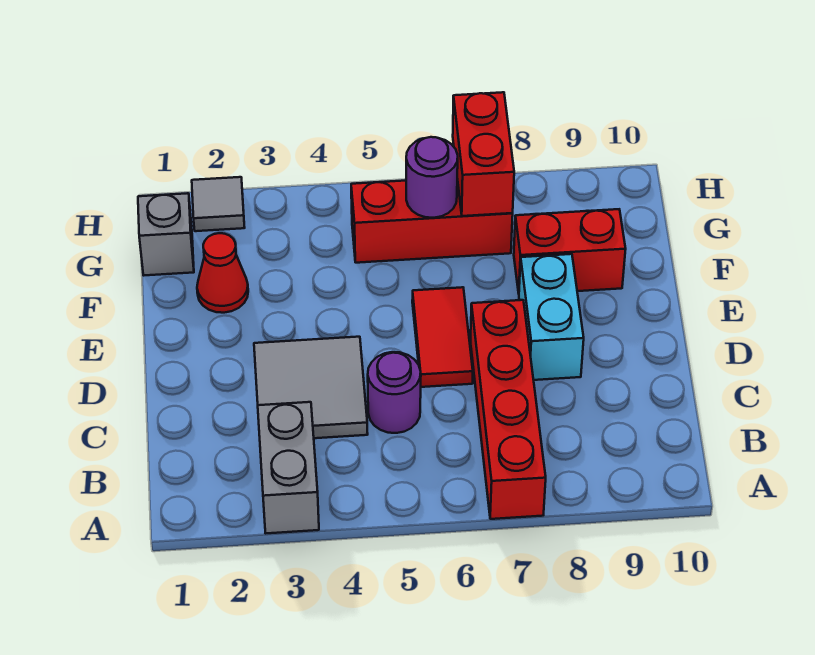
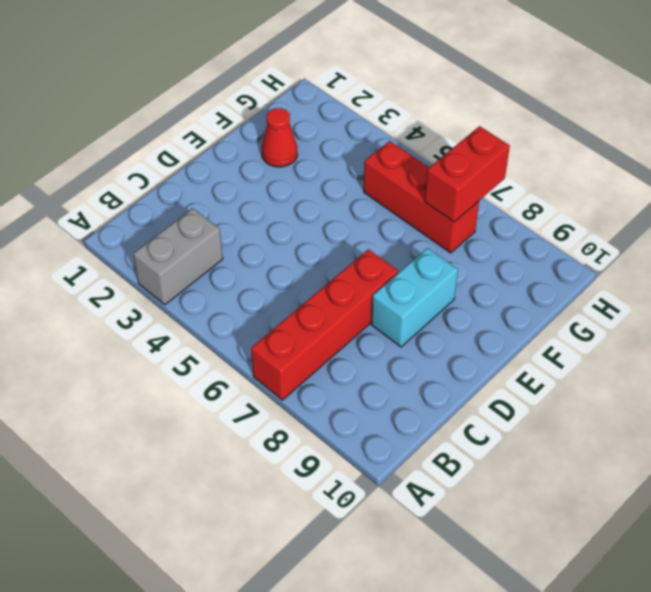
none -> grey tile C3:D4 level 1
none -> purple round brick C5 level 1
none -> red tile D6:E6 level 1

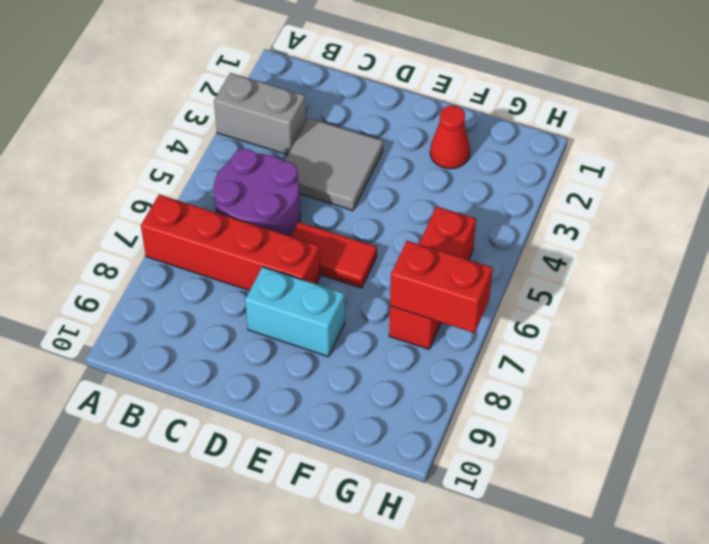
purple round brick B5:C6 level 1 -> purple round brick C5 level 1
none -> red brick F8:F9 level 1
none -> grey brick G1 level 1
none -> grey tile H2 level 1

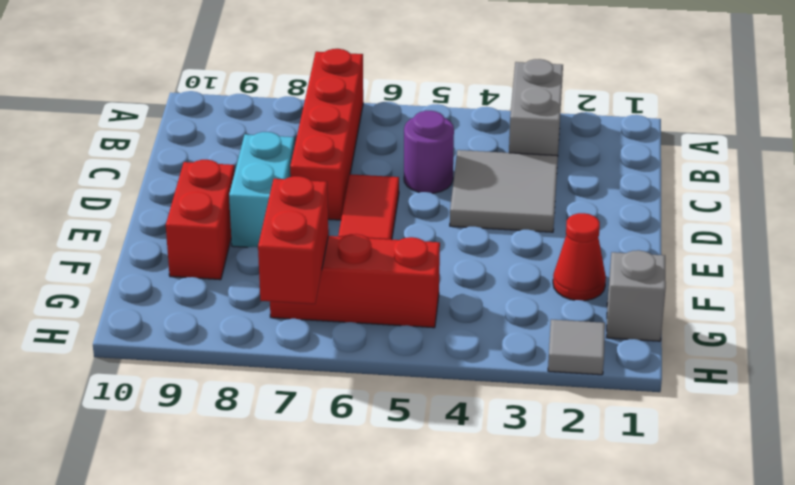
red brick E9:F9 level 1 -> red brick F8:F9 level 1
none -> purple round brick G6 level 2

